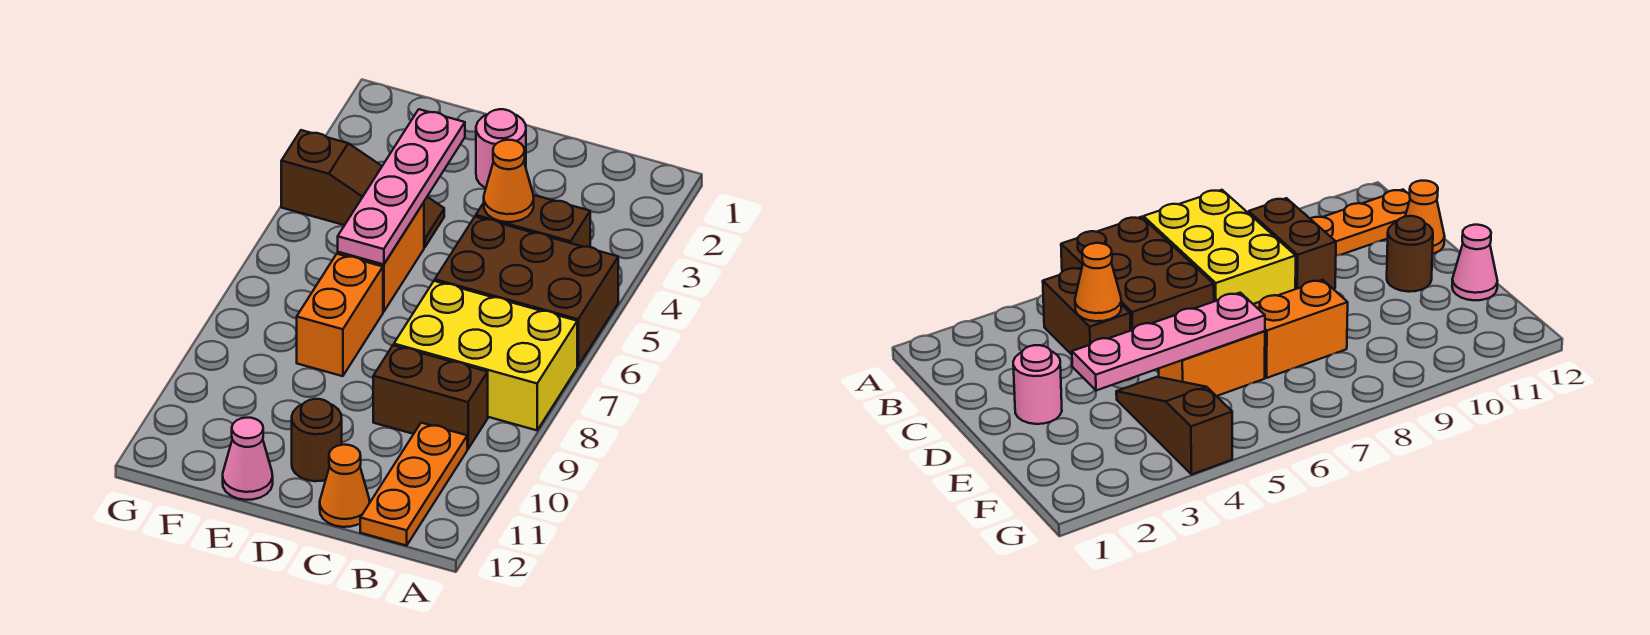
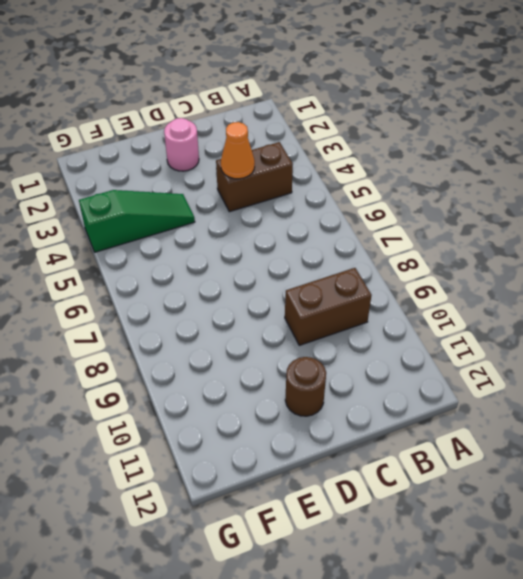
green slope E4:G4 level 1 top G -> brown slope E4:G4 level 1 top G
none -> brown brick A5:C6 level 1
none -> yellow brick A7:C8 level 1
none -> orange plate B10:B12 level 1

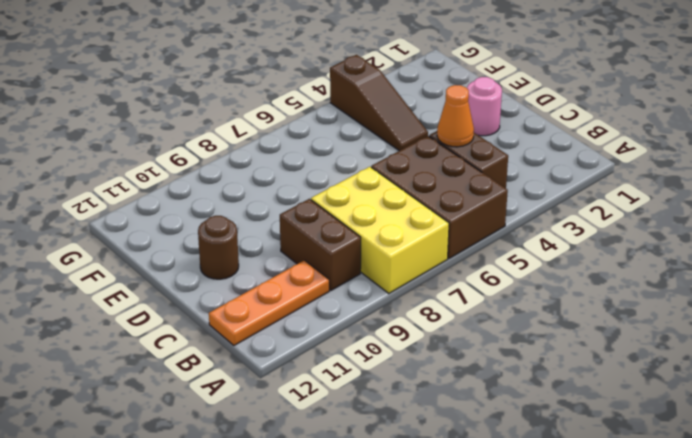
none -> orange cone C12 level 1
none -> orange brick E5:E6 level 1
none -> orange brick E7:E8 level 1

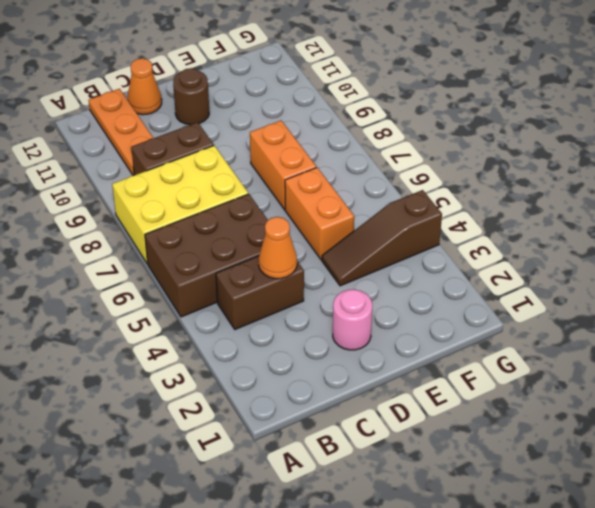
none -> pink cone E12 level 1
none -> pink plate E3:E6 level 2

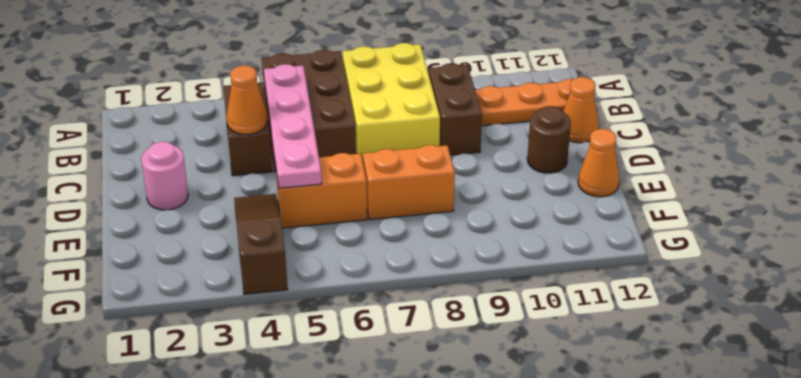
pink plate B5:E5 level 2 -> pink plate E3:E6 level 2
orange cone E12 level 1 -> pink cone E12 level 1

